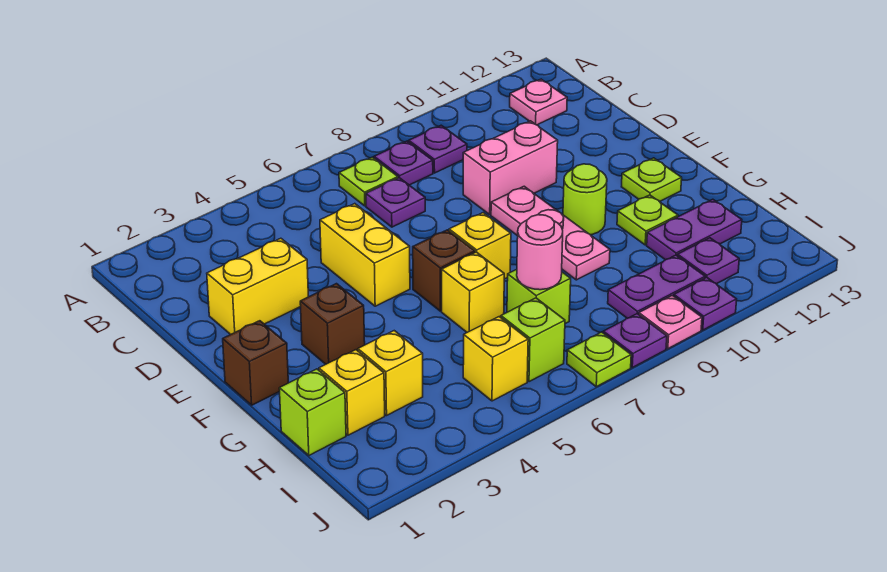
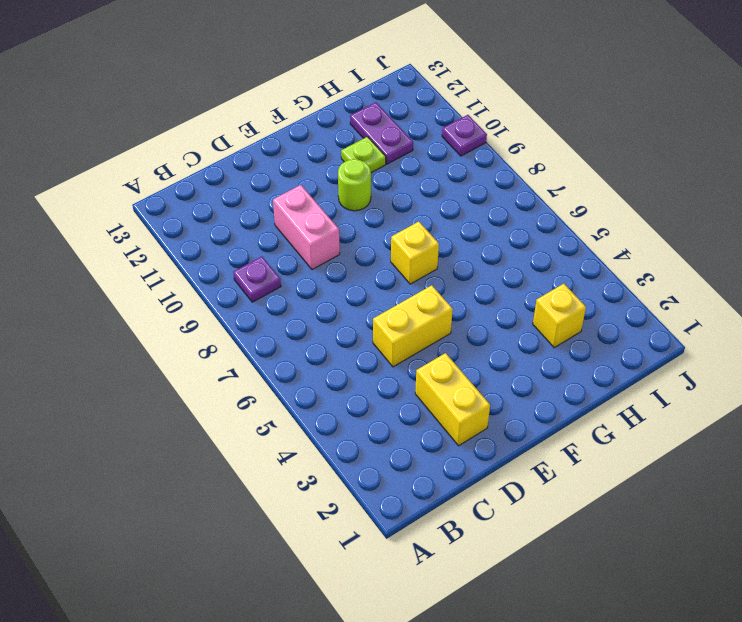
none -> lime plate B7 level 1
none -> purple plate B8 level 1
none -> pink plate B12 level 1
none -> purple plate C7 level 1

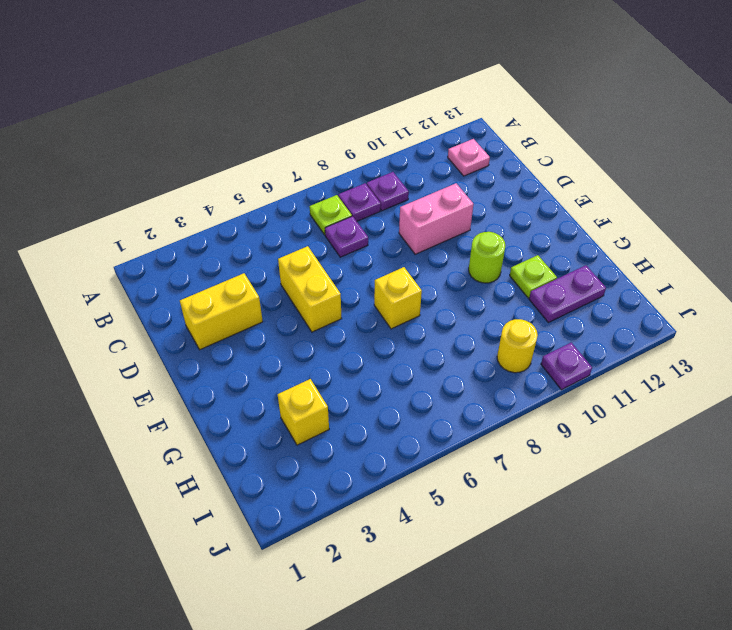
yellow round brick I9 level 1 -> purple plate I9:I10 level 1
none -> pink plate E9:G9 level 1
none -> brown brick F1 level 1
none -> brown brick F3 level 1
none -> brown brick F6 level 1

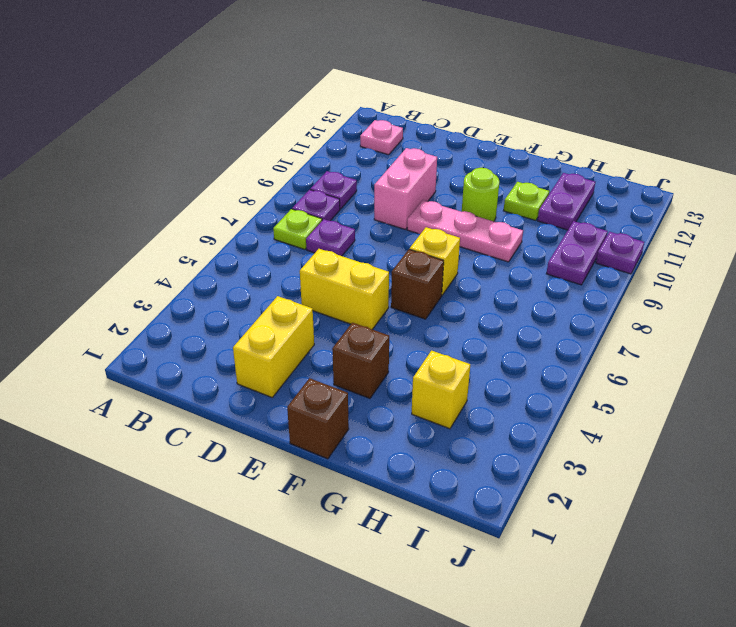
none -> lime plate F12 level 1
none -> yellow brick G6 level 1
none -> lime brick H1 level 1
none -> yellow brick H2 level 1

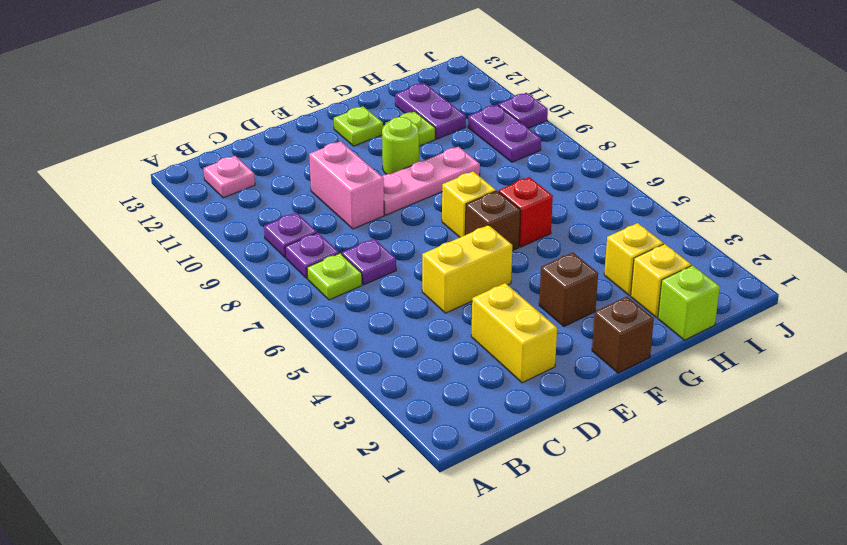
red brick G6 level 1 -> yellow brick G6 level 1
none -> lime brick H7 level 1
none -> yellow brick I5 level 1
none -> lime brick I6 level 1
none -> purple plate I11 level 1

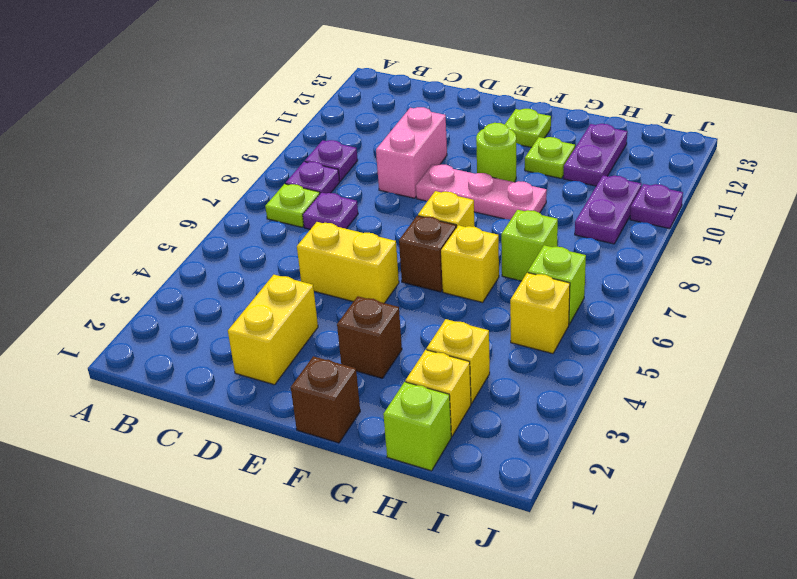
none -> pink plate B12 level 1
none -> purple plate I11 level 1
none -> lime plate J7 level 1
none -> purple plate J8 level 1

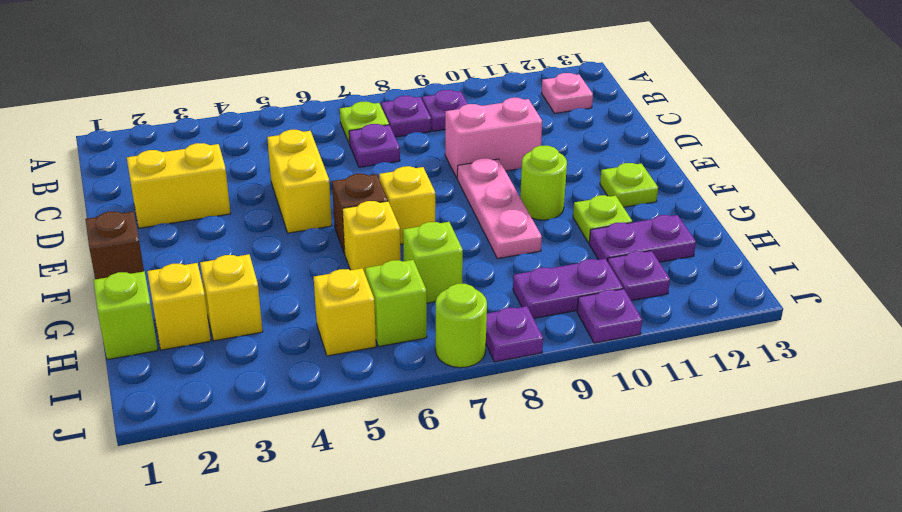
lime round brick J7 level 1 -> lime plate J7 level 1
none -> brown brick F3 level 1
none -> pink plate J9 level 1
none -> pink round brick H7 level 2

